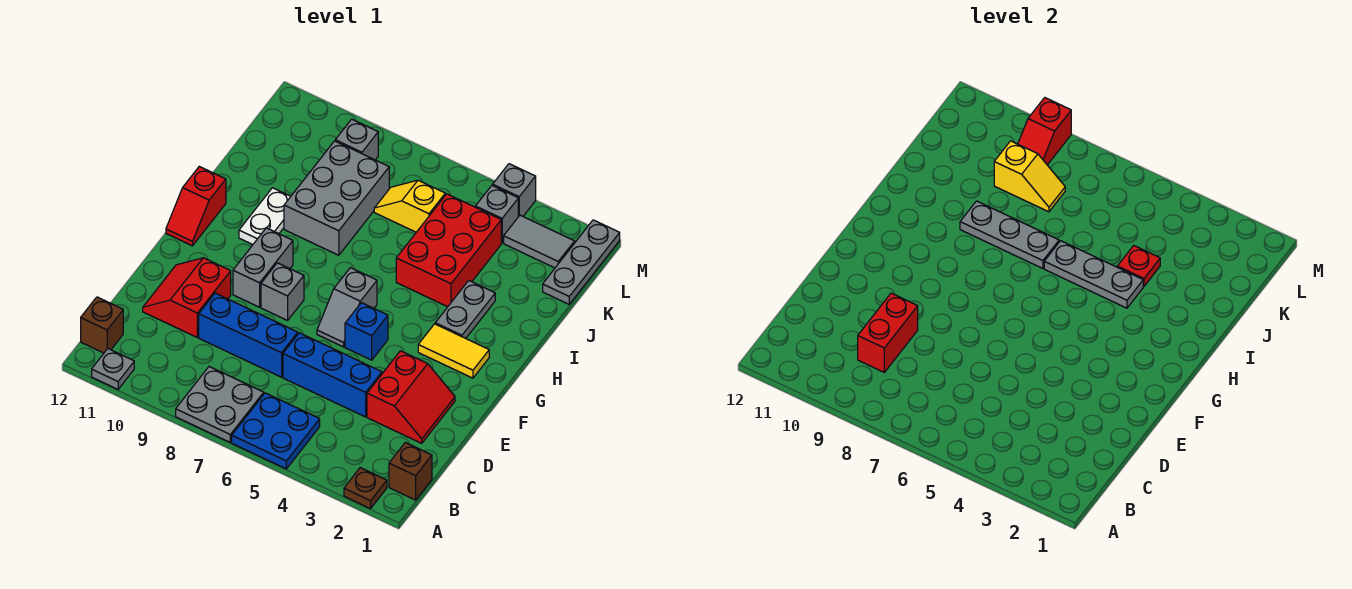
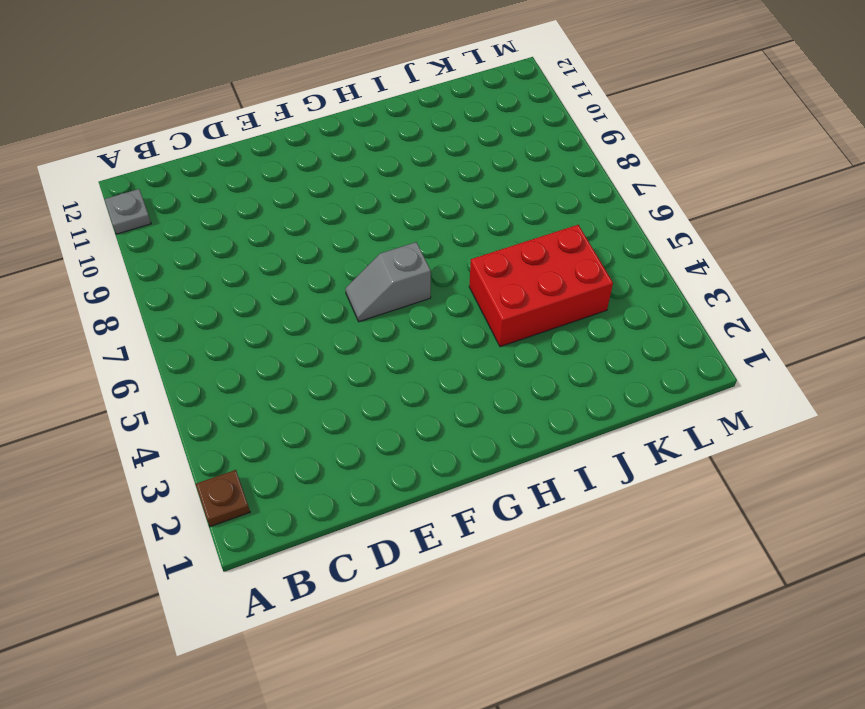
none -> blue plate A5:B6 level 1
none -> grey plate A7:B8 level 1
none -> brown brick B1 level 1
none -> brown brick B12 level 1

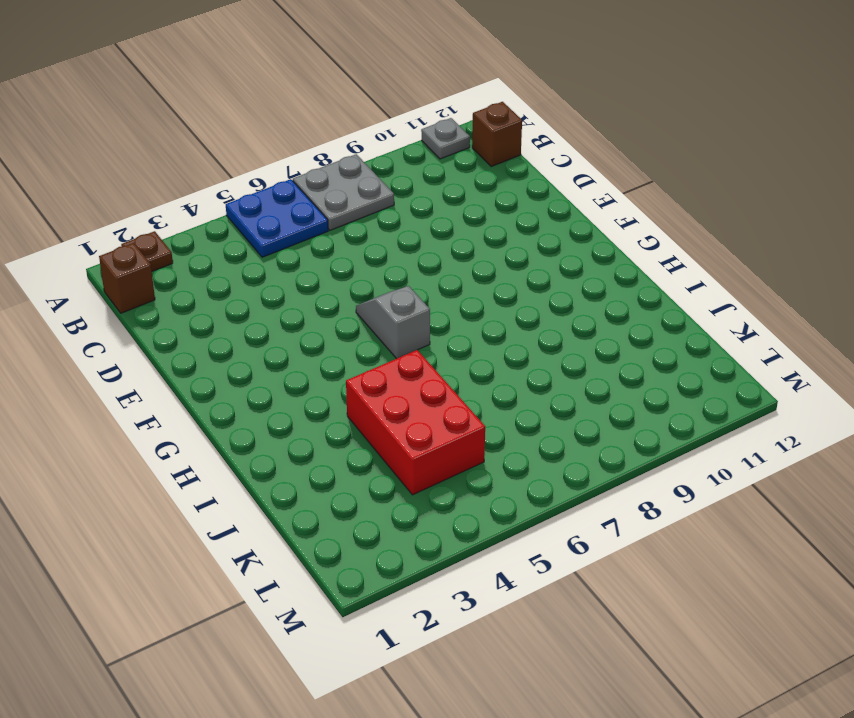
none -> red slope D2:E3 level 1 top 3
none -> blue brick D4:D6 level 1
none -> blue brick D7:D9 level 1
none -> red slope D10:E11 level 1 top 10

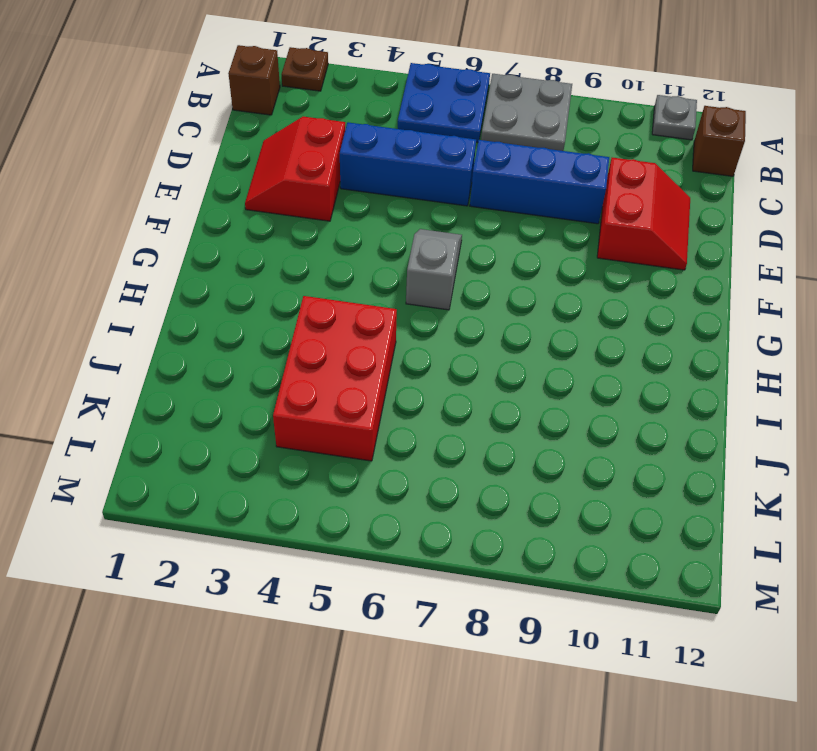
none -> blue brick F5 level 1
none -> grey brick F8 level 1
none -> grey brick F9:G9 level 1
none -> yellow tile G2:G3 level 1

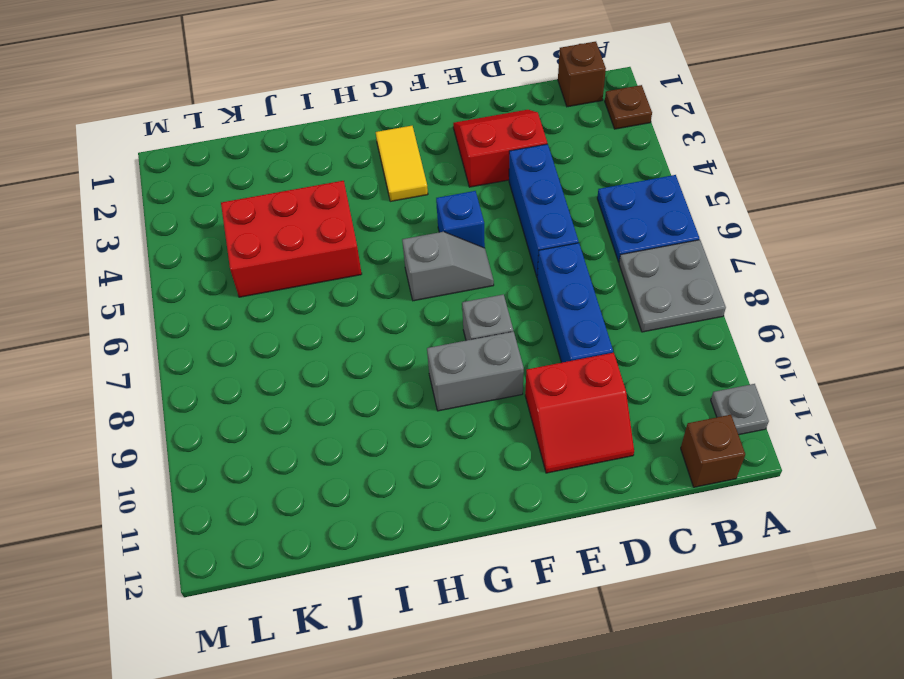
none -> red slope G12:H12 level 1 top H
none -> grey plate H3:I3 level 1
none -> white plate H10:I10 level 1
none -> grey brick I8:K9 level 1

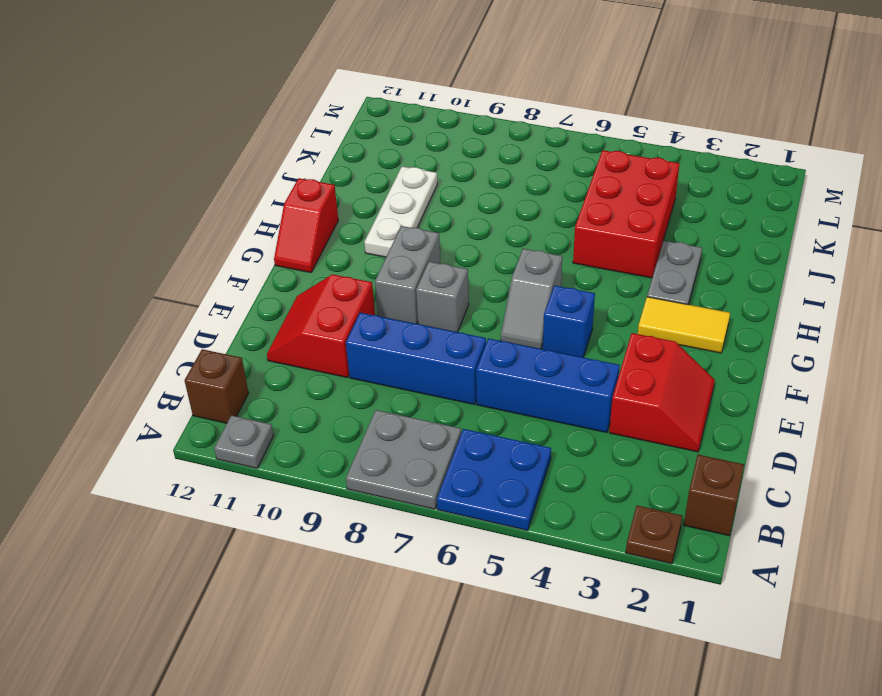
white plate H10:J10 level 1 -> white plate H10:I10 level 1
none -> grey brick I8:K9 level 1
none -> grey plate K1:M1 level 1
none -> yellow slope K6:K7 level 1 top 6
none -> grey tile L2:L3 level 1

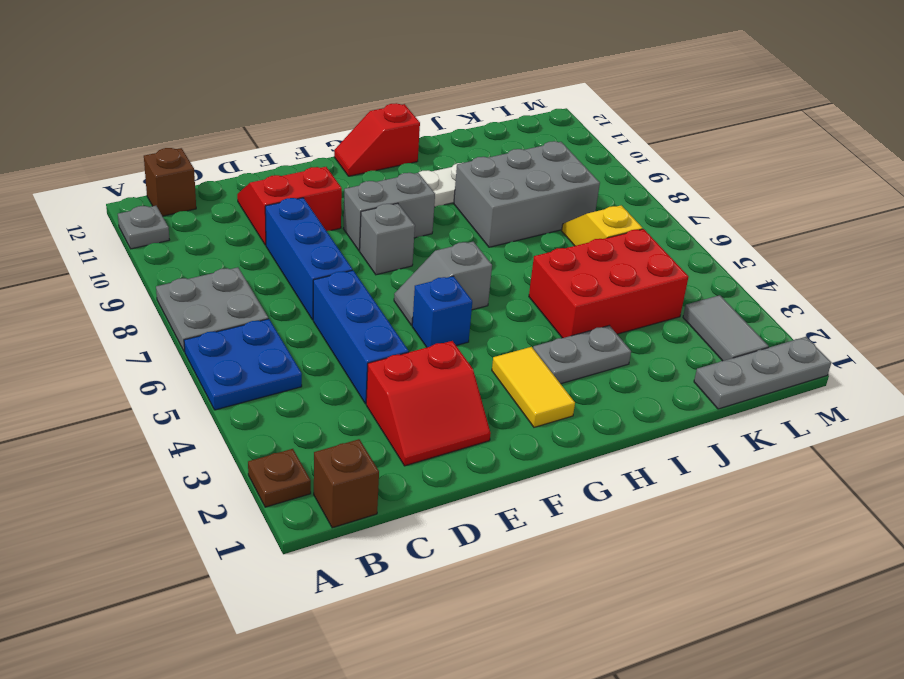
none -> grey brick L4 level 1
none -> grey brick L9 level 1
none -> grey brick M4 level 1
none -> red brick C9:D9 level 2

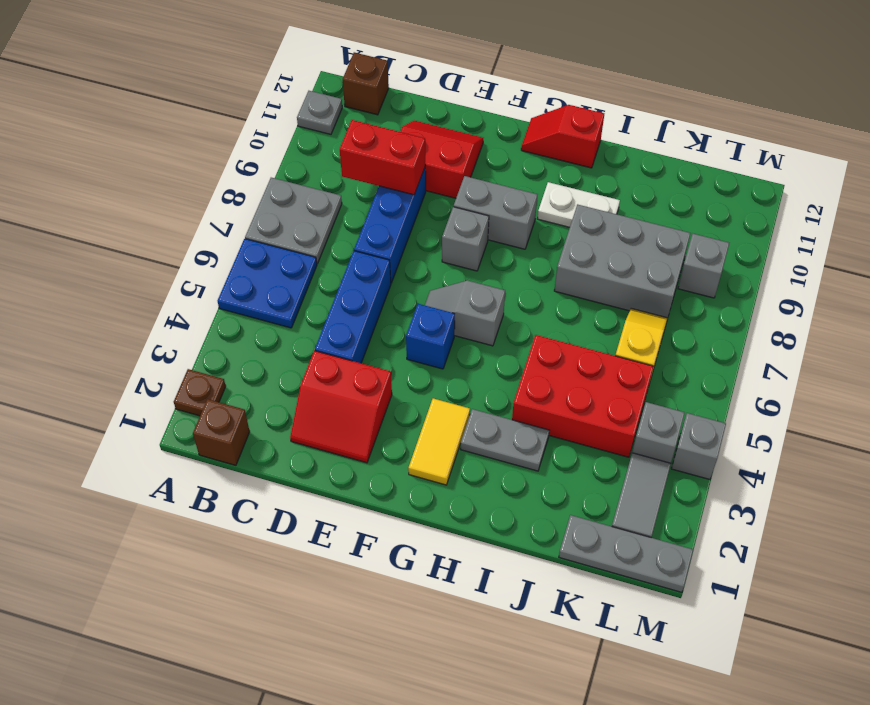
none -> grey plate I4:I6 level 2
none -> grey plate I7:I9 level 2
none -> red plate J4 level 2
none -> yellow slope K8:K9 level 2 top 9

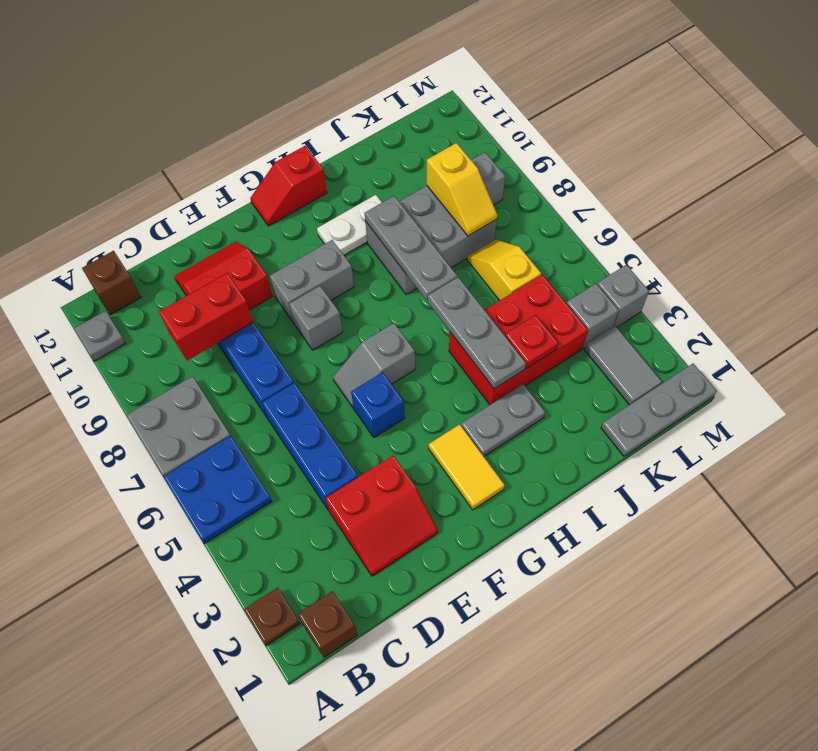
none -> red slope L9:M9 level 2 top M

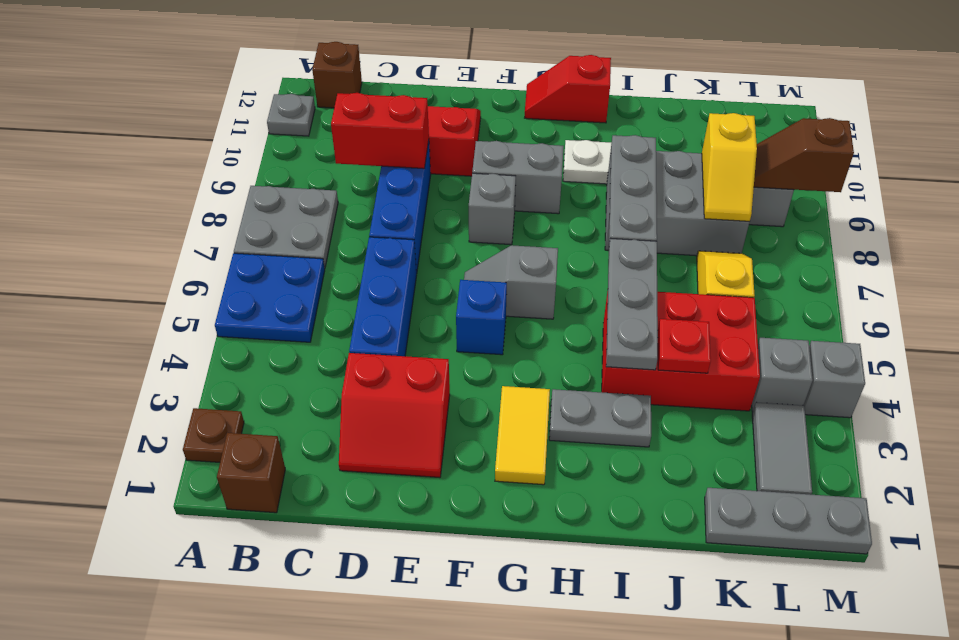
brown slope L9:M9 level 2 top M -> red slope L9:M9 level 2 top M

